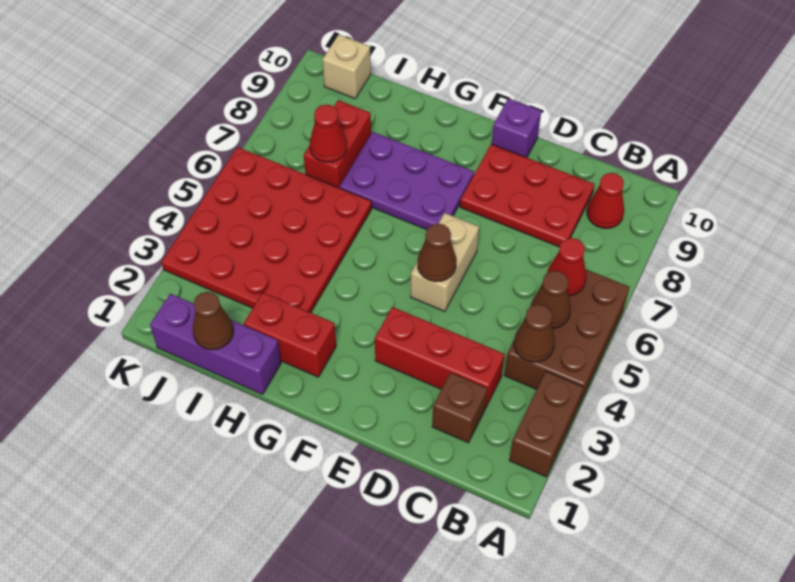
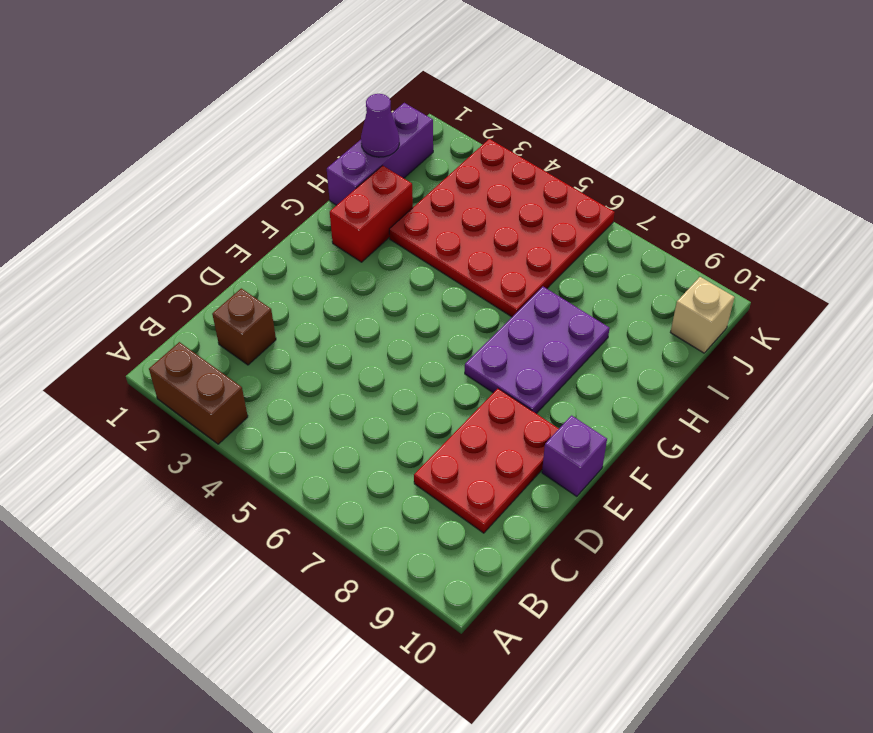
purple cone I1 level 2 -> brown cone I1 level 2
none -> brown brick A4:B6 level 1
none -> red cone B9 level 1
none -> red brick C3:E3 level 1

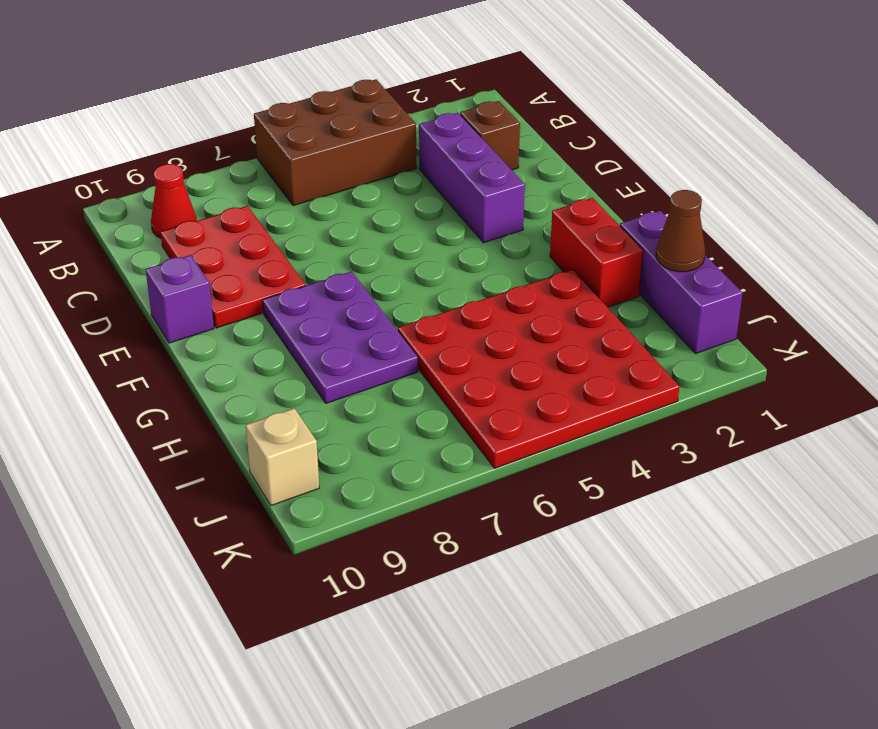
purple brick C3:E3 level 1 -> red brick C3:E3 level 1
none -> brown brick A2:A3 level 1
none -> tan brick E5:E6 level 1
none -> red brick I7:I8 level 1

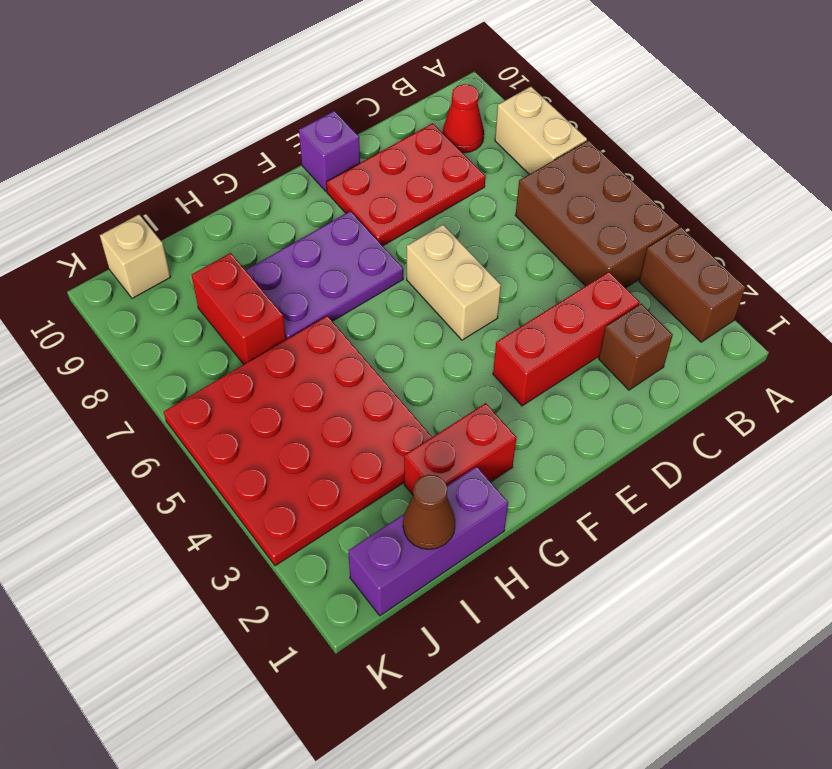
tan brick A7:A8 level 1 -> none
none -> brown cone B4 level 2
none -> brown cone B5 level 2
none -> red cone B6 level 2

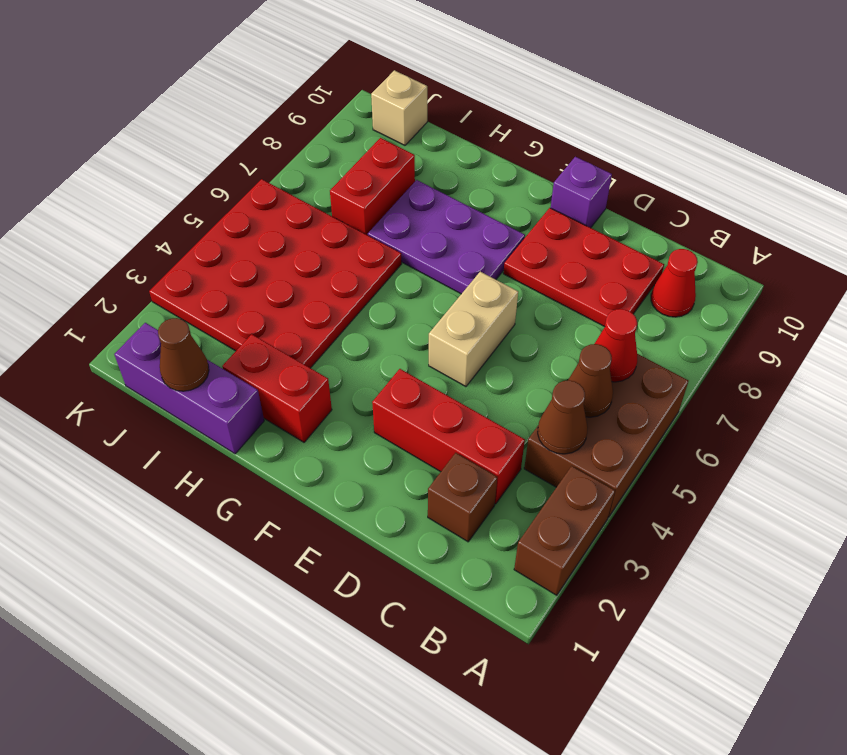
none -> brown cone E5 level 2
none -> red cone I7 level 2

